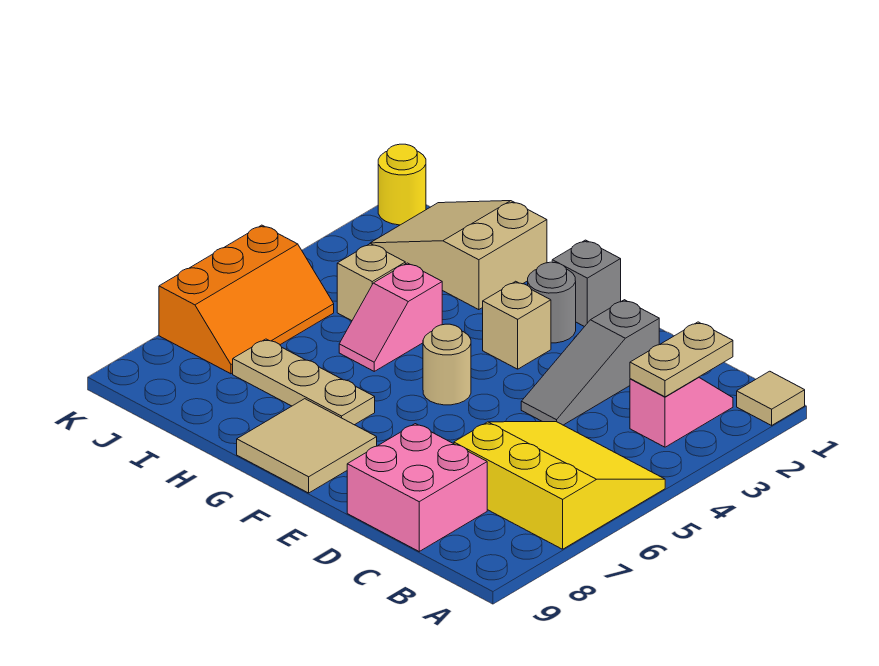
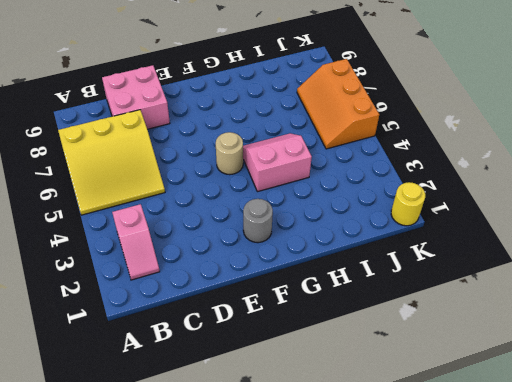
pink slope G4:H5 level 1 top 4 -> pink slope H4:H5 level 1 top 4
none -> tan tile A1 level 1
none -> grey slope D2:D4 level 1 top 2
none -> grey brick F1 level 1

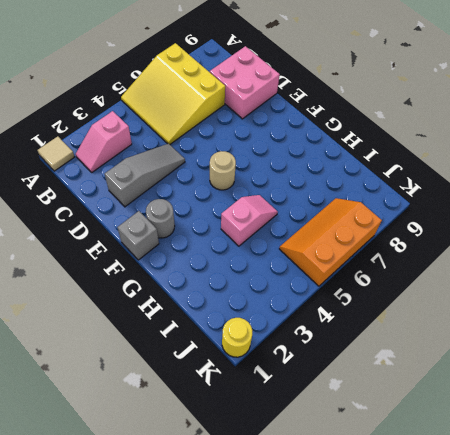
none -> tan brick F3 level 1
none -> tan tile F8:G9 level 1
none -> tan plate G7:I7 level 1

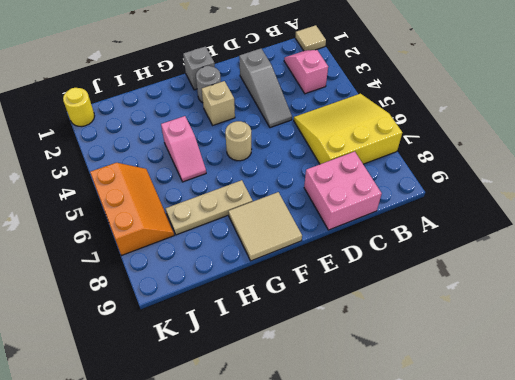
none -> tan slope H1:J2 level 1 top H
none -> tan brick I4 level 1
none -> tan plate B2:B3 level 2

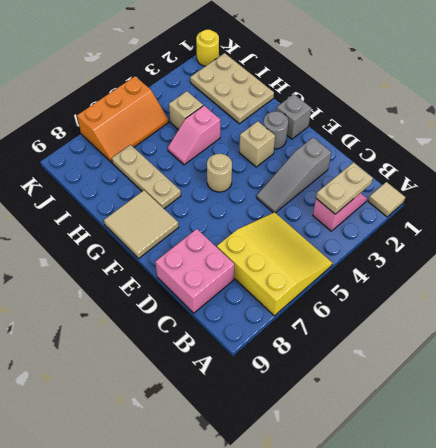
tan plate H1:J2 level 1 -> tan slope H1:J2 level 1 top H

